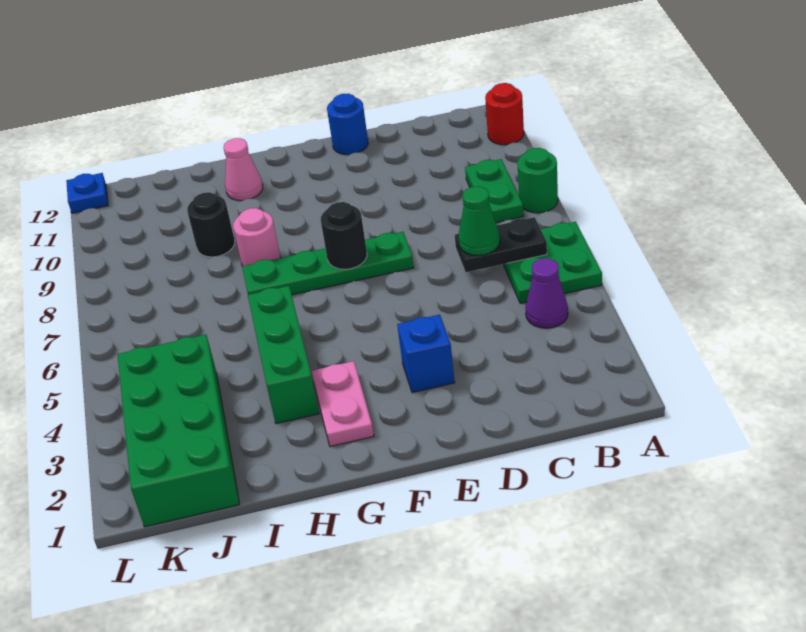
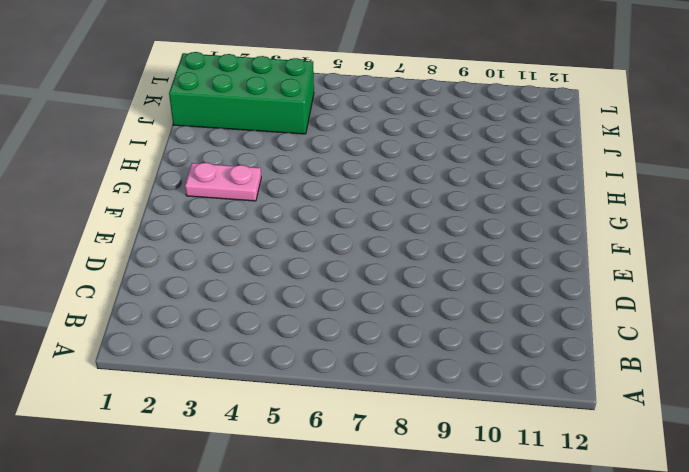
none -> green plate A5:B6 level 1
none -> green round brick A8 level 1
none -> red round brick A11 level 1

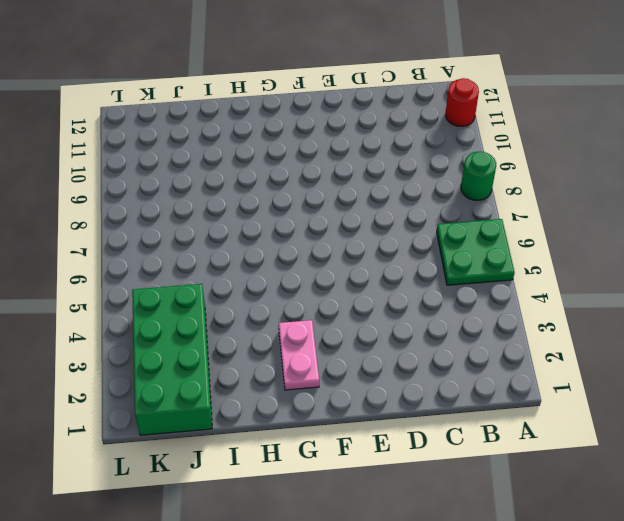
none -> purple cone B4 level 1
none -> green plate B8:B9 level 1
none -> blue brick E3 level 1

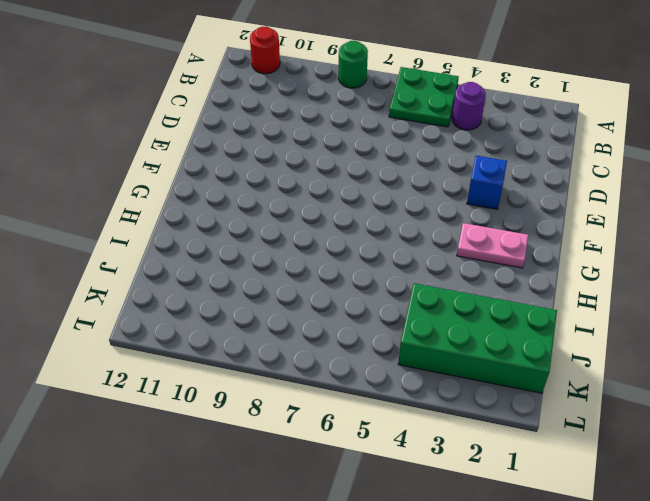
purple round brick B4 level 1 -> purple cone B4 level 1
none -> green plate B8:B9 level 1
none -> green plate E7:H7 level 1
none -> blue round brick E12 level 1

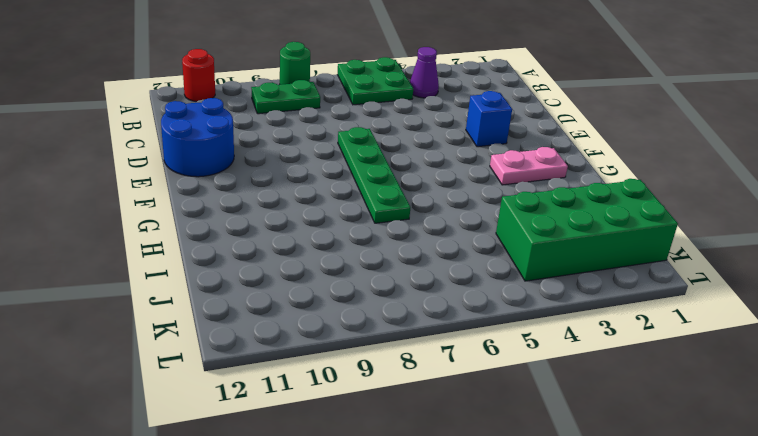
blue round brick D11:E12 level 1 -> blue round brick E12 level 1
none -> green brick H3:H5 level 1
none -> pink round brick H8 level 1
none -> pink cone H11 level 1

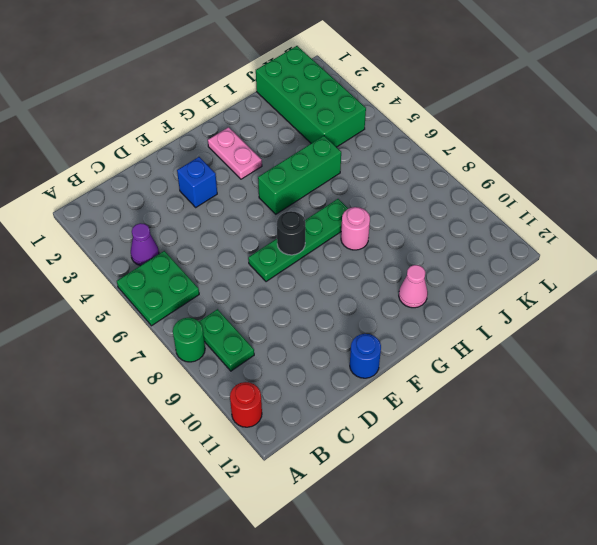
green brick G5:I5 level 1 -> green brick H3:H5 level 1
none -> black round brick I9 level 1
none -> blue plate L12 level 1
none -> black plate B6:C6 level 2

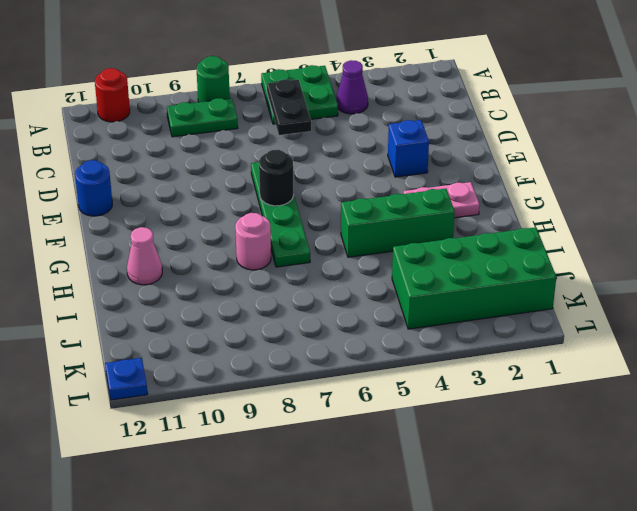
none -> black round brick I9 level 1
none -> green cone C6 level 3

